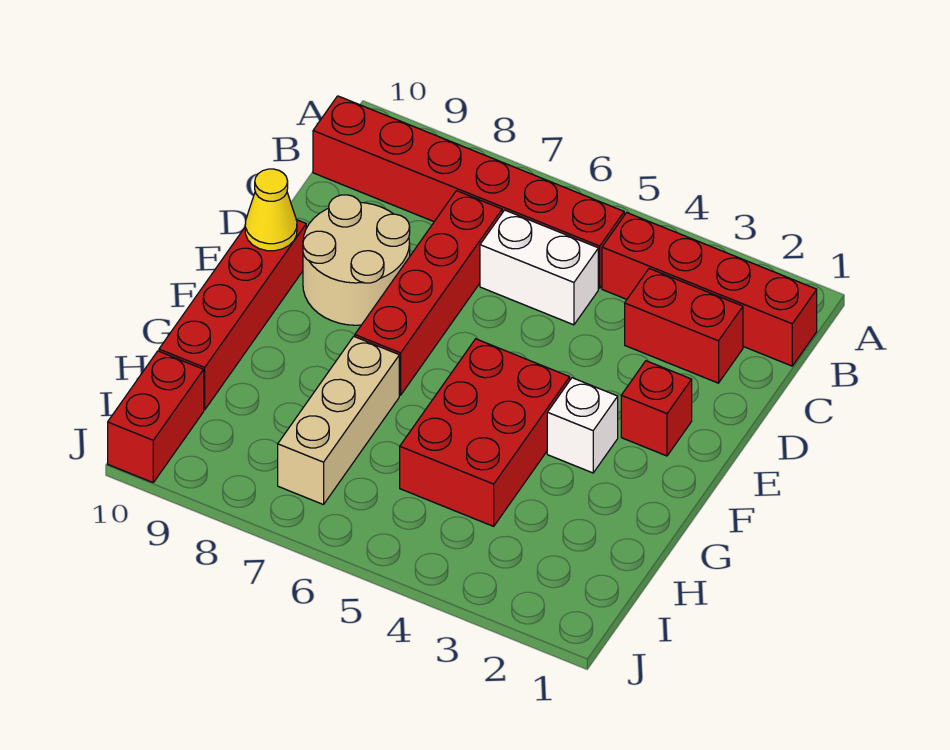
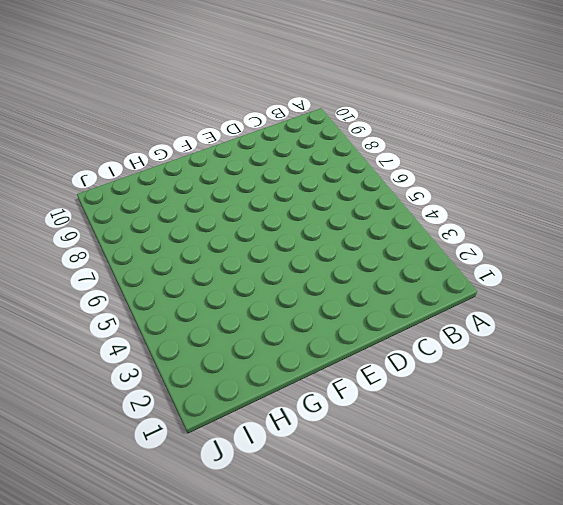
none -> red brick B1:B4 level 1
none -> red brick B5:B10 level 1
none -> red brick C2:C3 level 1

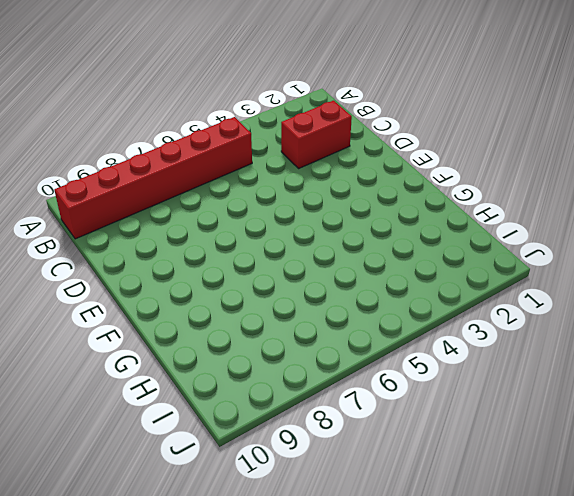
none -> red brick B1:B4 level 1
none -> white brick C5:C6 level 1
none -> red brick C7:F7 level 1

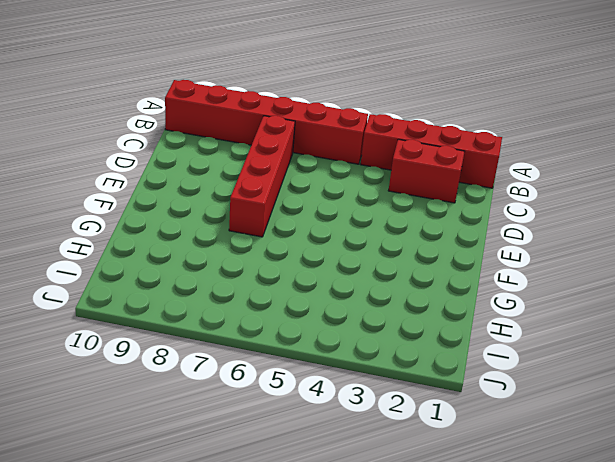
none -> white brick C5:C6 level 1
none -> tan round brick D8:E9 level 1
none -> red brick E2 level 1

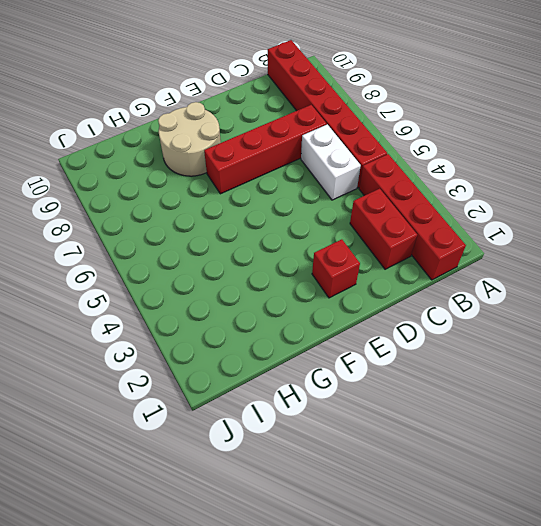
tan round brick F8:G9 level 1 -> tan round brick D8:E9 level 1
none -> red brick E10:H10 level 1
none -> white brick F3 level 1
none -> red brick F4:H5 level 1

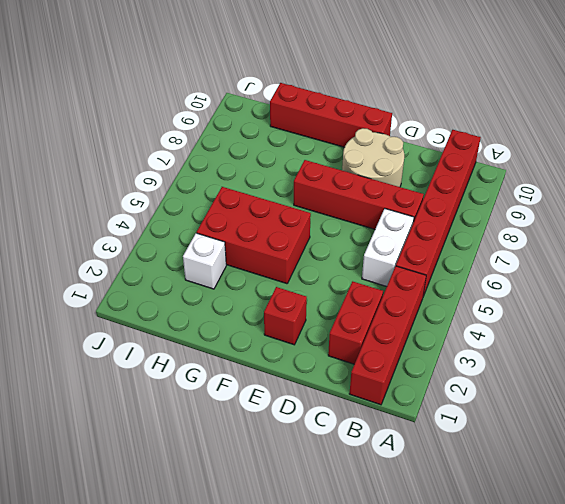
white brick H3 level 1 -> white brick F3 level 1
none -> tan brick G7:I7 level 1
none -> red brick I10:J10 level 1
none -> yellow cone E10 level 2

